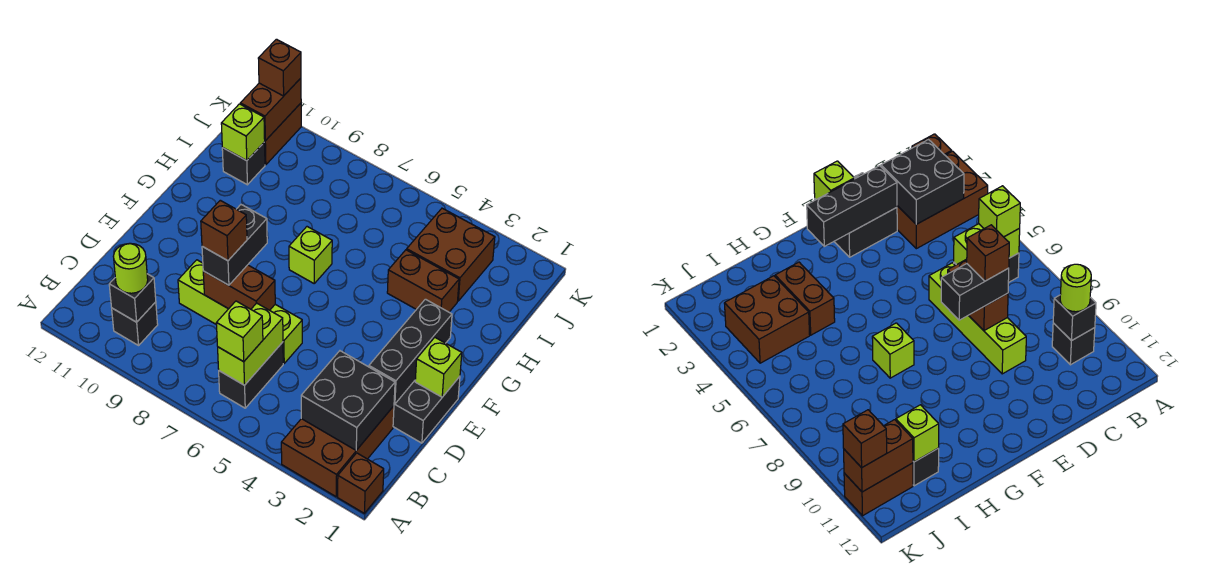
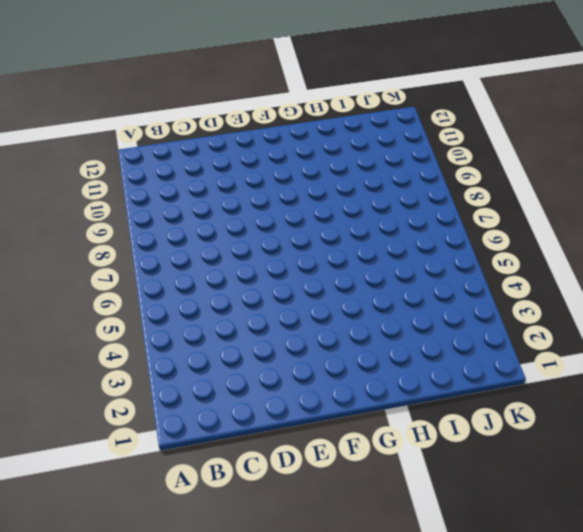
none -> brown brick A1 level 1
none -> brown brick A2:C3 level 1
none -> black brick B6:C6 level 1

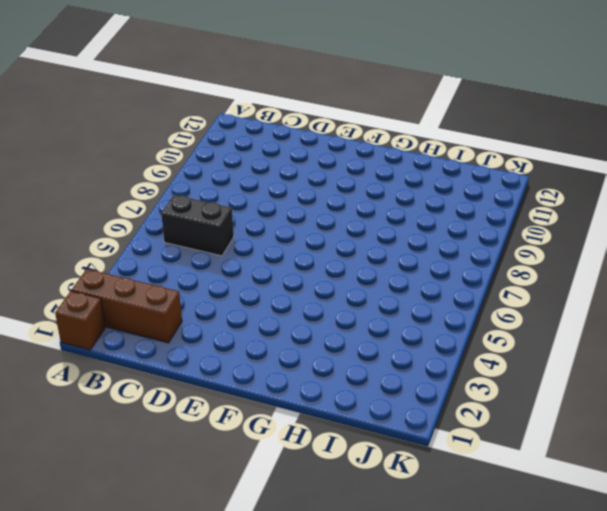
brown brick A2:C2 level 1 -> brown brick A2:C3 level 1
none -> black brick B10 level 1
none -> black brick D1:E2 level 1
none -> lime brick D6:D9 level 1

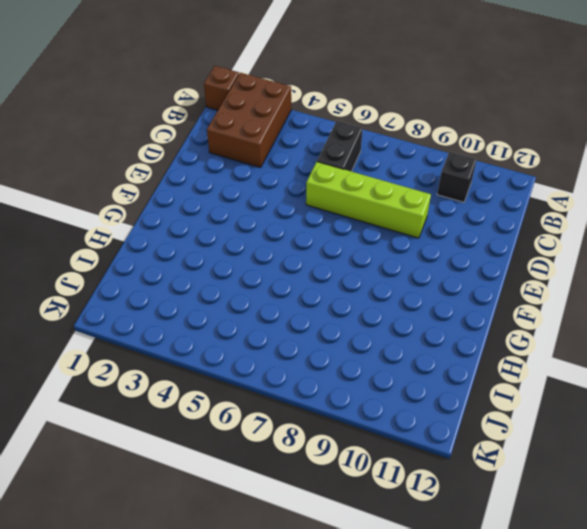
none -> black brick D1:E2 level 1
none -> lime brick G7 level 1
none -> brown brick H3:H4 level 1

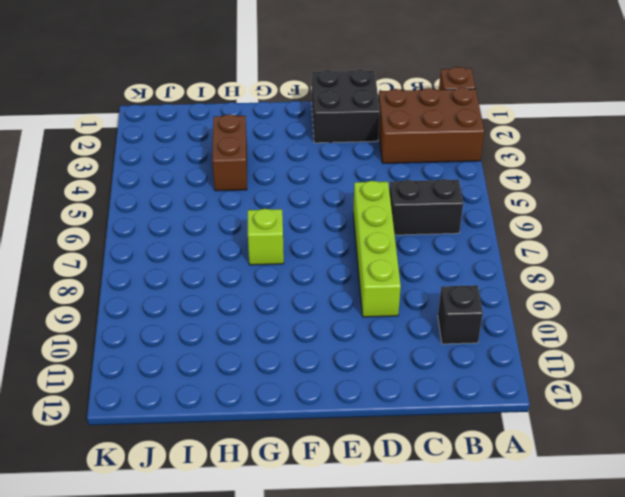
none -> brown brick I3:J4 level 1
none -> black brick I11 level 1
none -> brown brick J11:K11 level 1

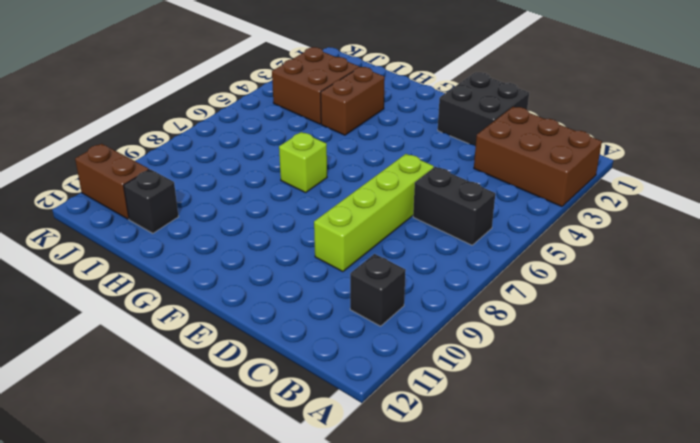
none -> brown brick A1 level 1
none -> black brick B2:C3 level 2
none -> lime brick B6:C6 level 2

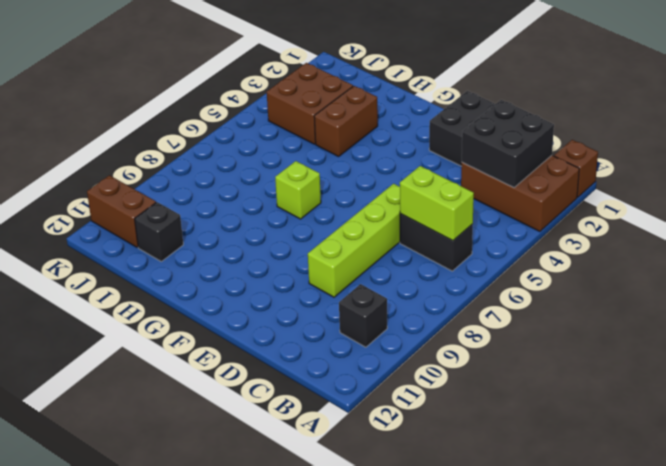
none -> black brick B10 level 2
none -> black brick D2:F2 level 2
none -> brown brick D7:D8 level 2

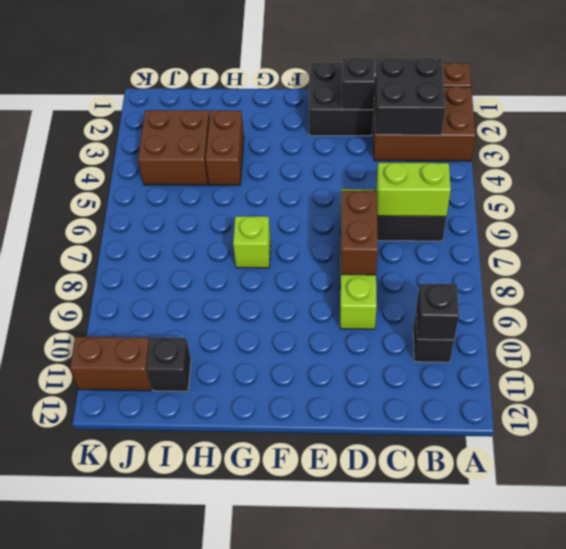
black brick D2 level 2 -> black brick D2:F2 level 2
none -> lime brick E1 level 2
none -> lime brick I11 level 2
none -> brown brick J11:K11 level 2

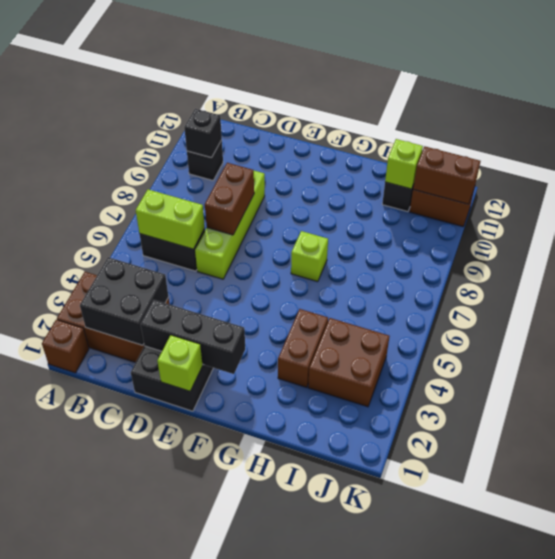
none -> lime brick B6 level 3
none -> lime round brick B10 level 3
none -> black brick D8:E8 level 3

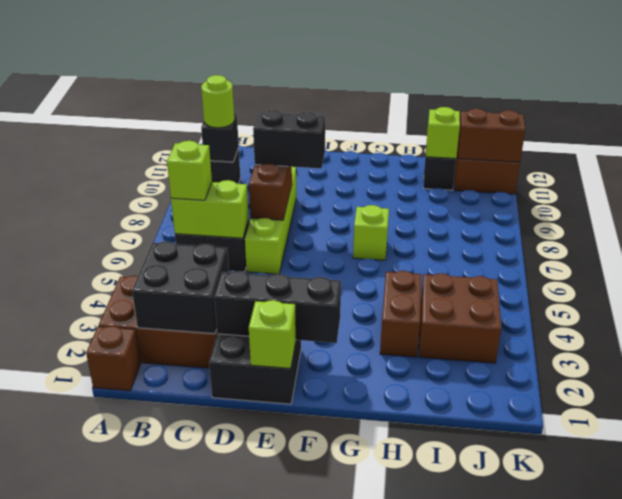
none -> brown brick K11 level 3
none -> brown brick D8 level 4

